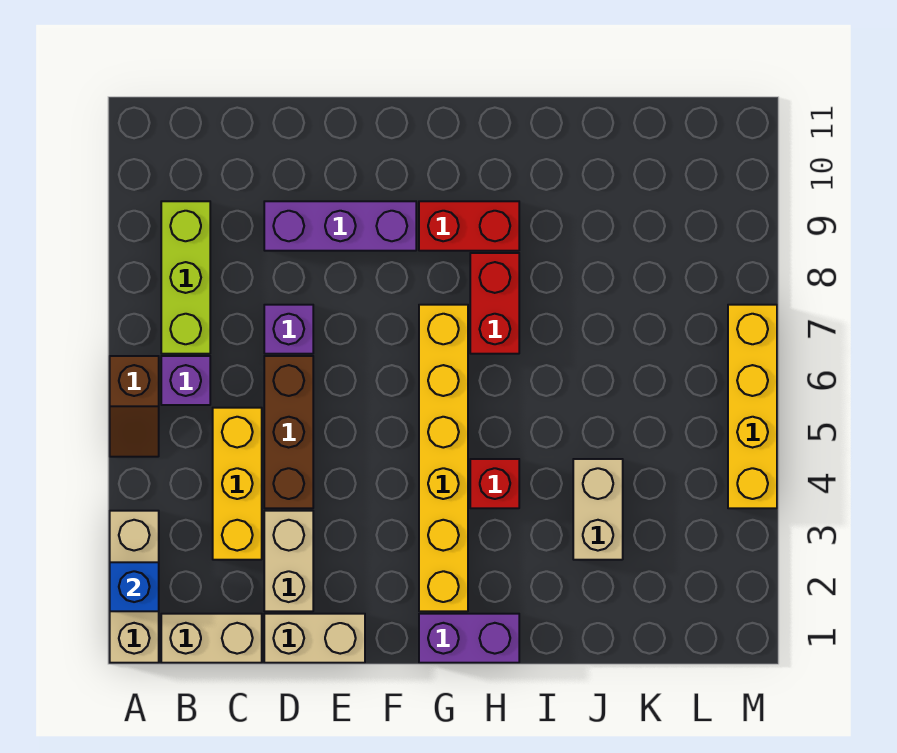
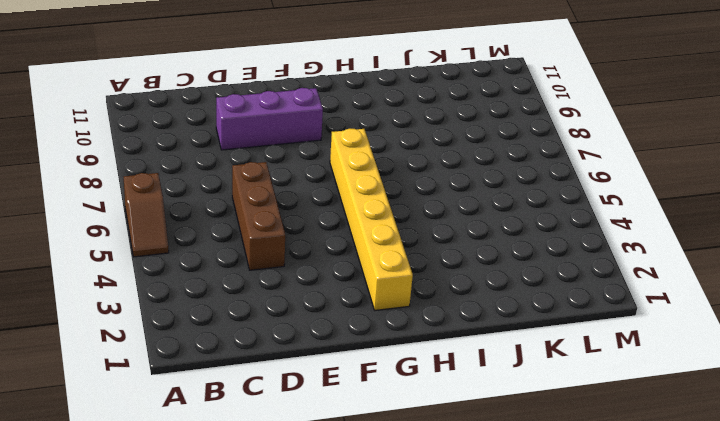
none -> tan brick A1:A3 level 1
none -> tan brick B1:C1 level 1
none -> purple brick B6 level 1

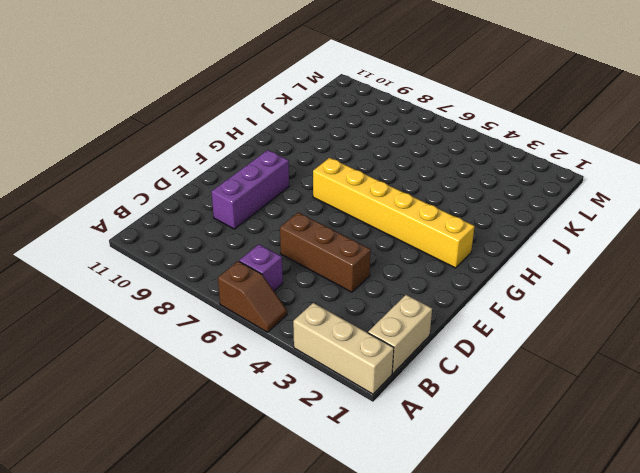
none -> lime brick B7:B9 level 1
none -> yellow brick C3:C5 level 1
none -> tan brick D1:E1 level 1

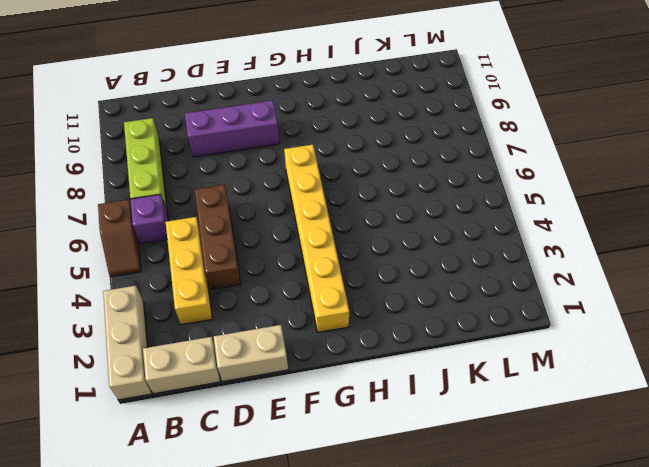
none -> tan brick D2:D3 level 1
none -> purple brick D7 level 1
none -> purple brick G1:H1 level 1

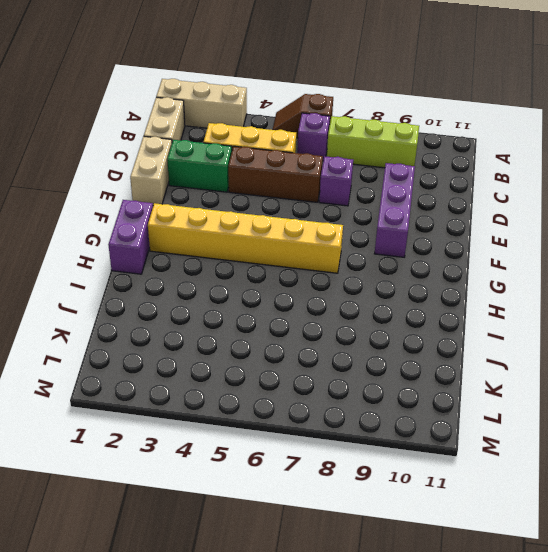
green brick D2:D3 level 1 -> tan brick D2:D3 level 1
none -> red brick G9:H9 level 1
none -> red brick H4 level 1
none -> red brick H7:H8 level 1

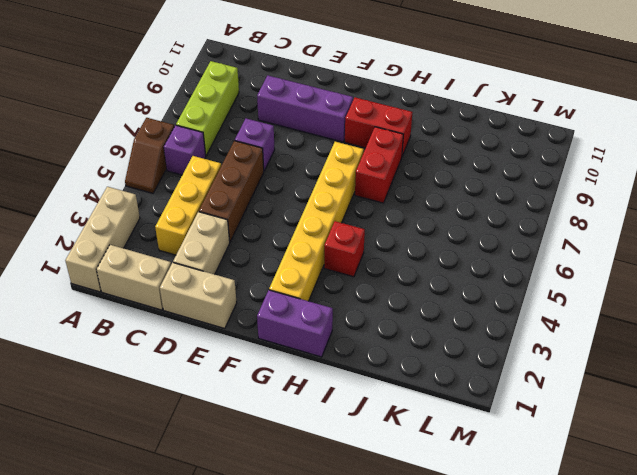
none -> tan brick J3:J4 level 1
none -> yellow brick M4:M7 level 1
none -> blue brick A2 level 2

